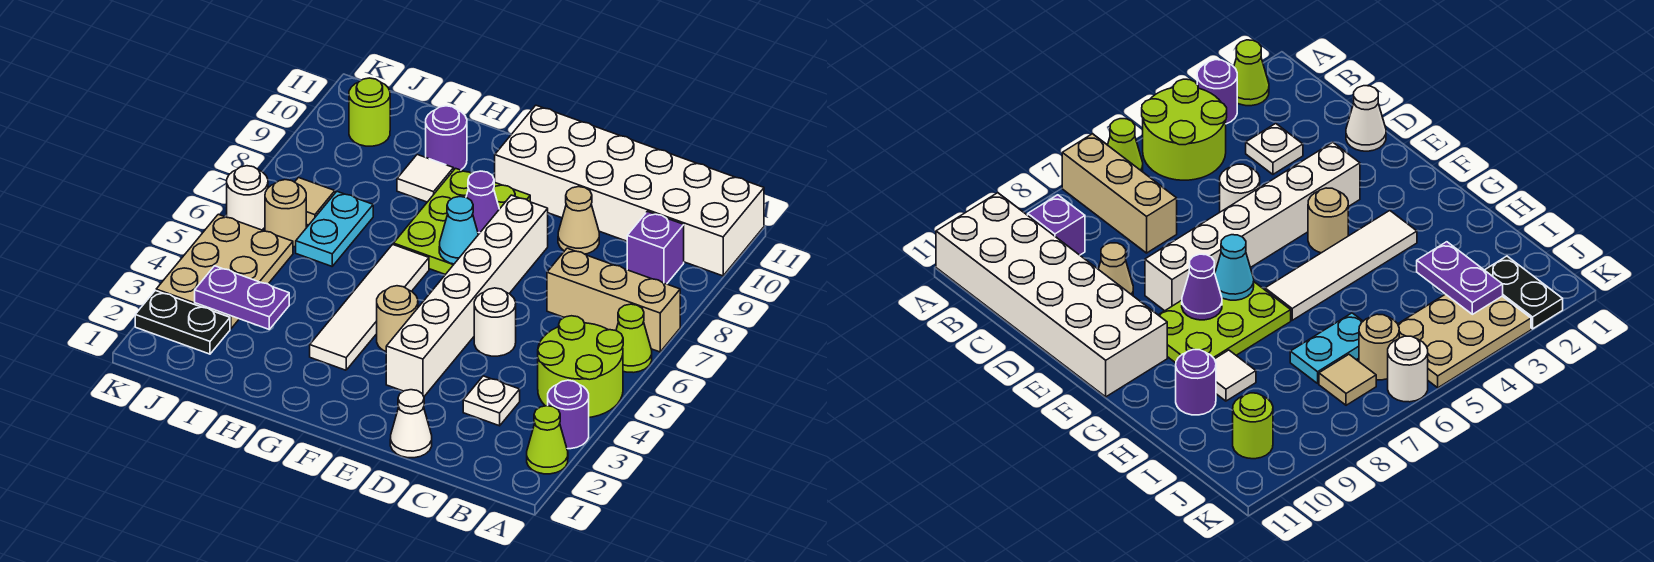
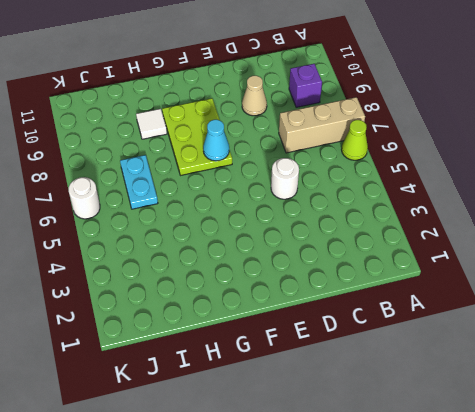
none -> lime cone A2 level 1
none -> purple round brick A3 level 1
none -> lime round brick A4:B5 level 1

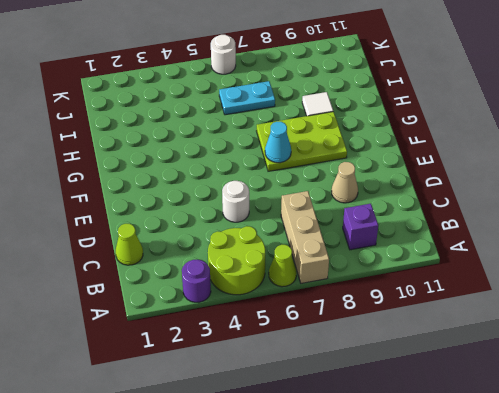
lime cone C1 level 1 -> lime cone A2 level 1
none -> white brick A10:F11 level 1
none -> white plate C3 level 1
none -> white cone D1 level 1

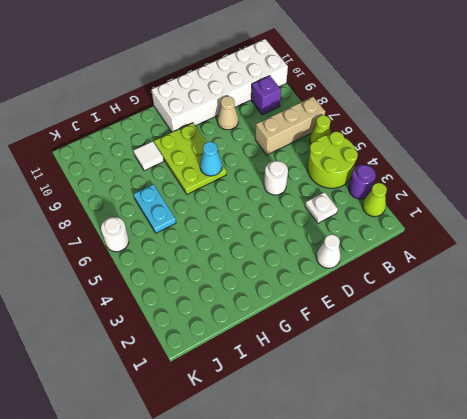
none -> white brick E3:E8 level 1
none -> tan round brick F4 level 1
none -> white tile G3:G6 level 1

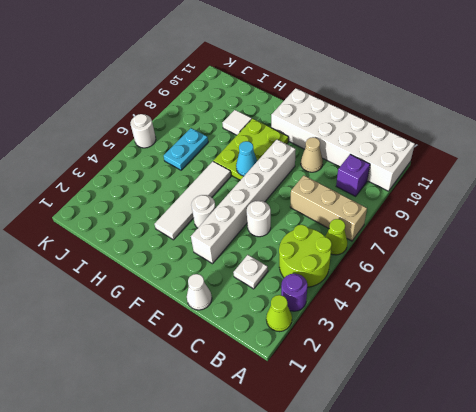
white round brick F4 level 1 -> tan round brick F4 level 1
none -> purple round brick H10 level 1
none -> black plate J2:K2 level 1
none -> tan plate J3:K5 level 1

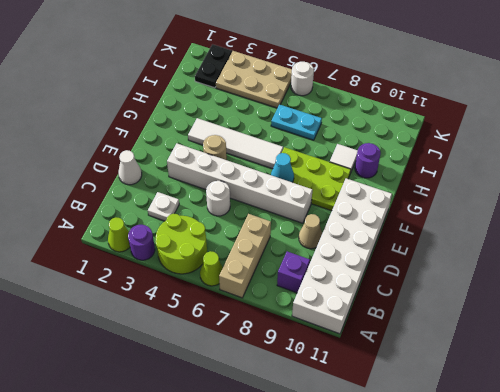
none -> tan round brick J6 level 1
none -> tan tile J7 level 1
none -> lime round brick J10 level 1

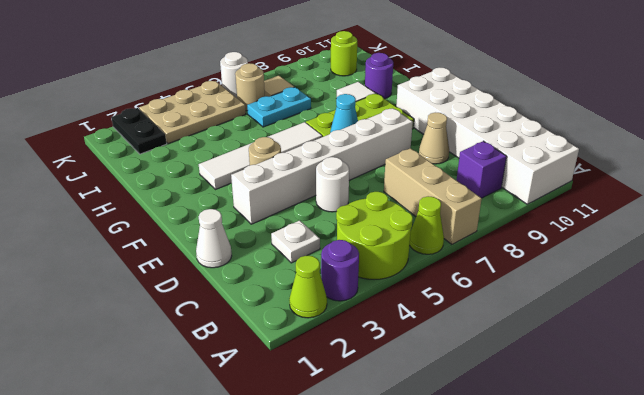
none -> purple cone F8 level 2
none -> purple plate I3:J3 level 2

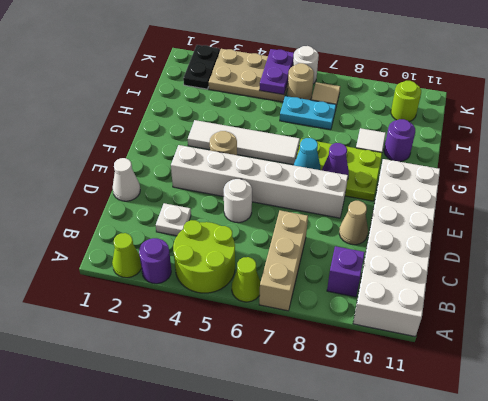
purple plate J5:K5 level 2 -> purple plate I3:J3 level 2

